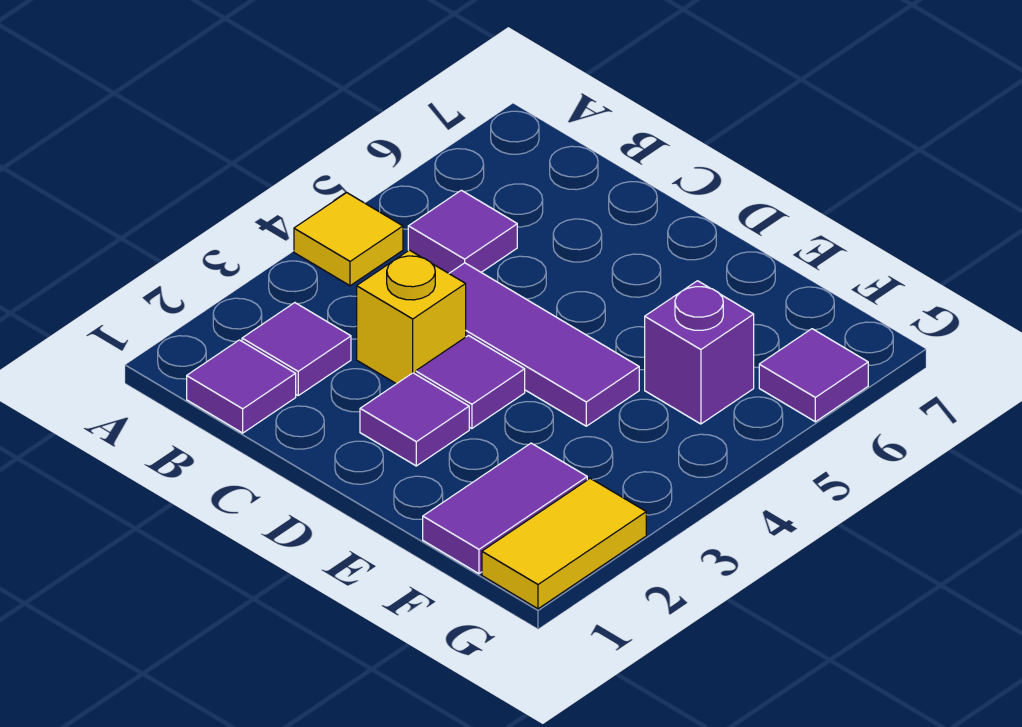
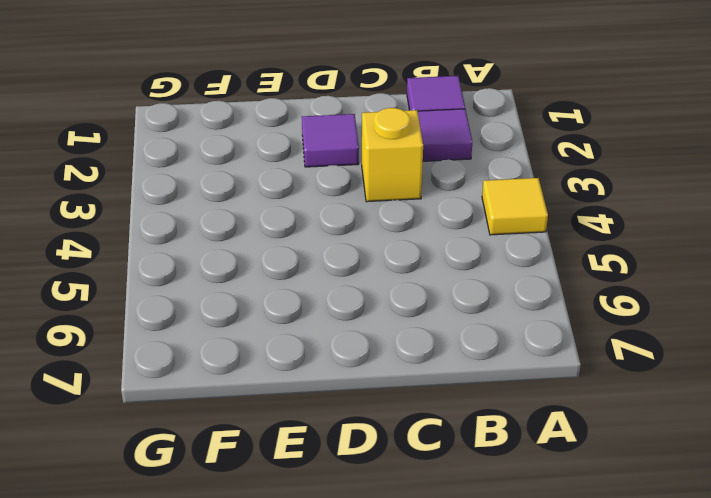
none -> purple tile B5 level 1
none -> purple tile C4:E4 level 1
none -> purple tile D3 level 1

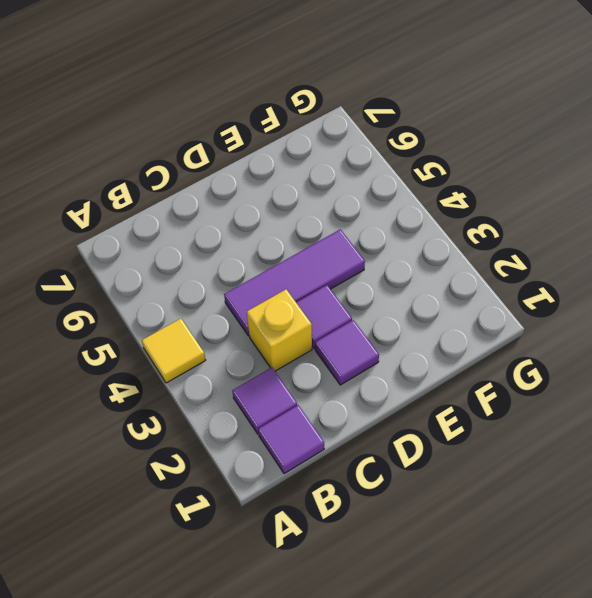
none -> purple tile B5 level 1
none -> purple tile F1:F2 level 1
none -> purple brick F5 level 1

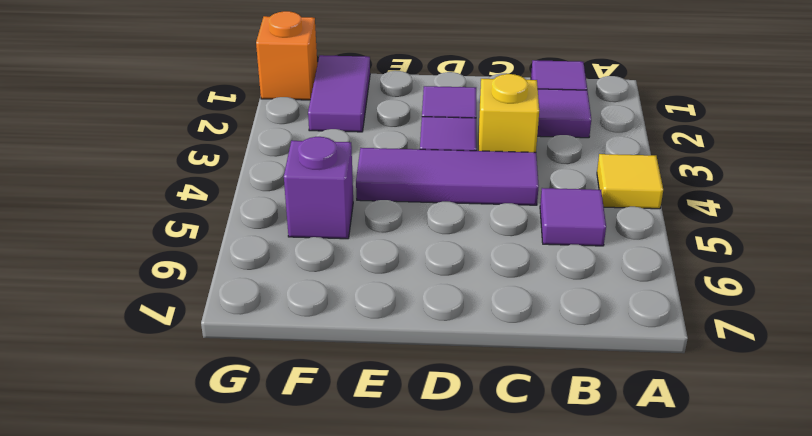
orange brick G1 level 1 -> yellow tile G1:G2 level 1
none -> purple tile G6 level 1

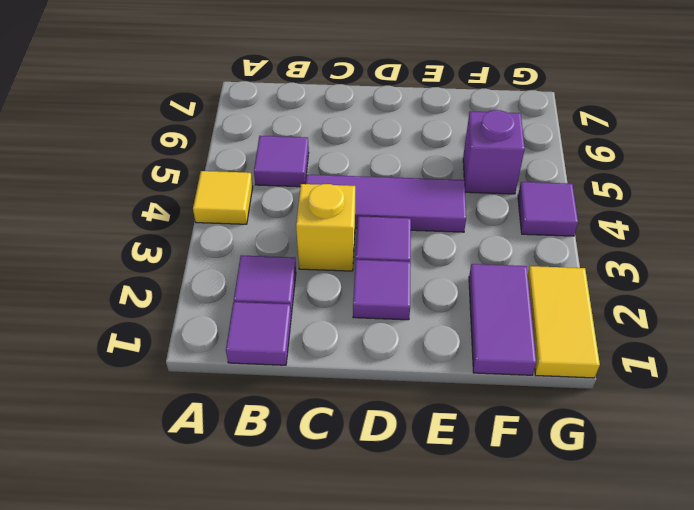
purple tile G4 level 1 -> purple tile G6 level 1

